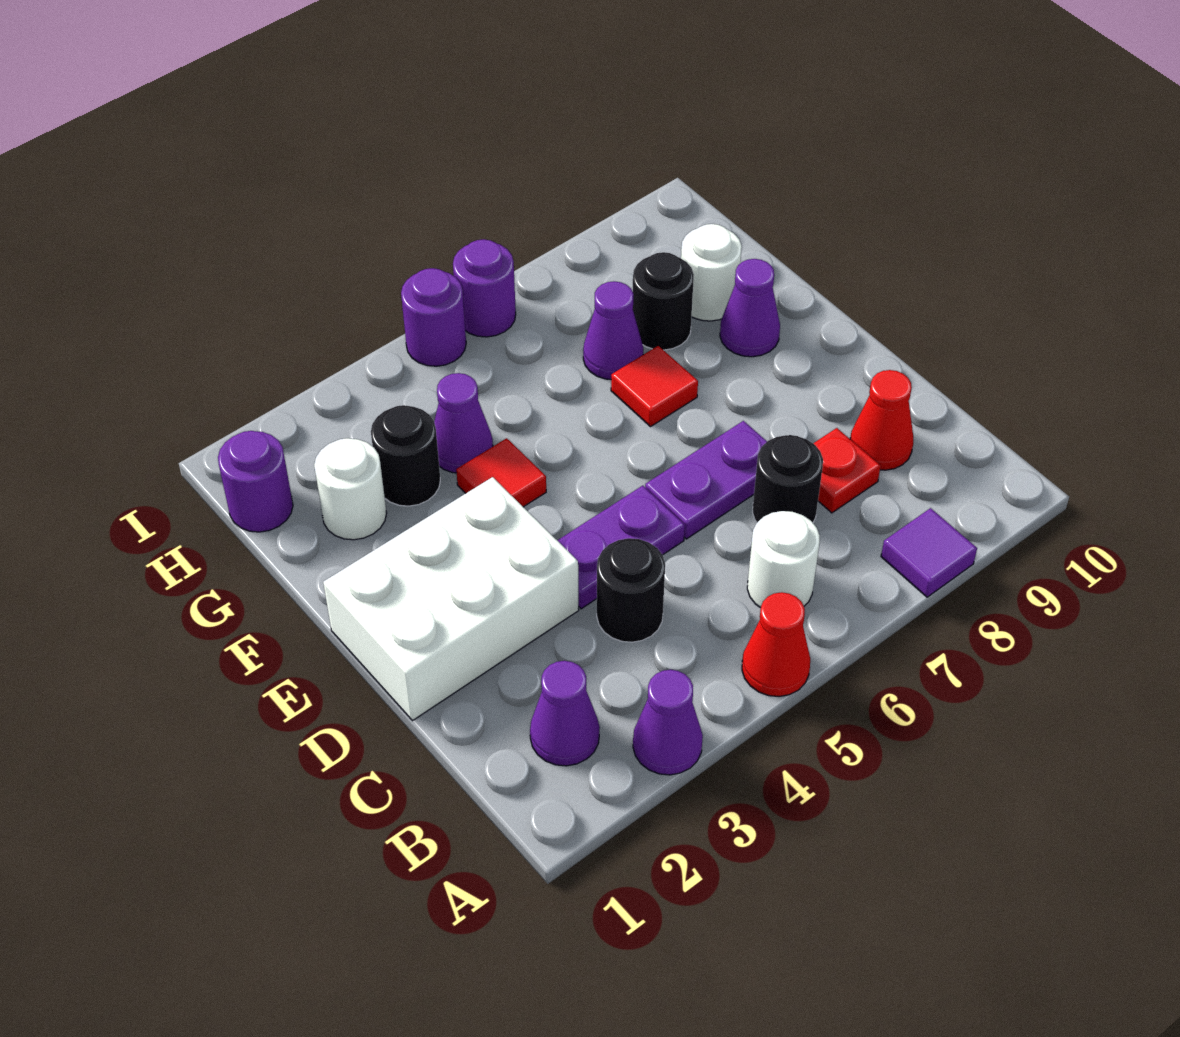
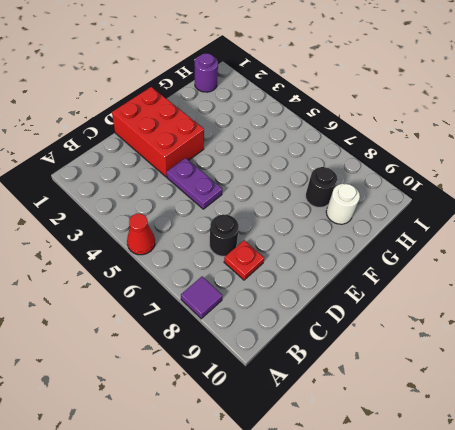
red brick D1:E3 level 1 -> white brick D1:E3 level 1
none -> purple cone A3 level 1
none -> purple cone B2 level 1
none -> white round brick B6 level 1

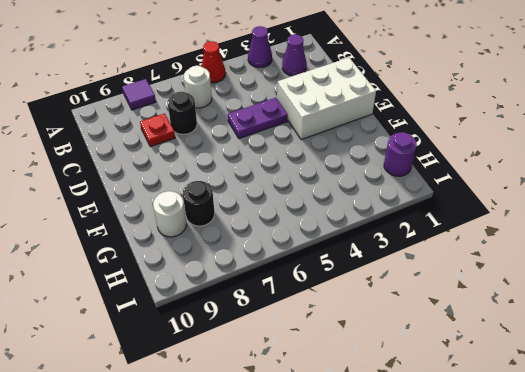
none -> black round brick C4 level 1
none -> red cone C9 level 1
none -> purple plate D6:D7 level 1

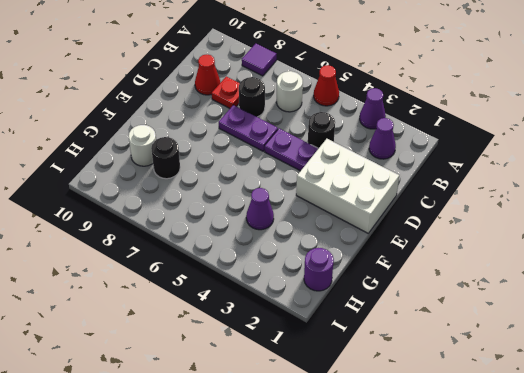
none -> red tile F4 level 1
none -> red tile F7 level 1
none -> purple cone F9 level 1

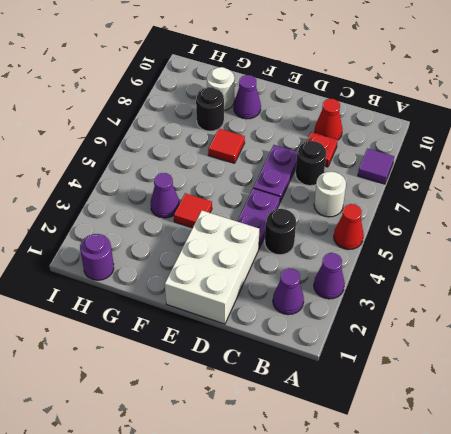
none -> white round brick G2 level 1
none -> black round brick G3 level 1
none -> purple cone G7 level 1

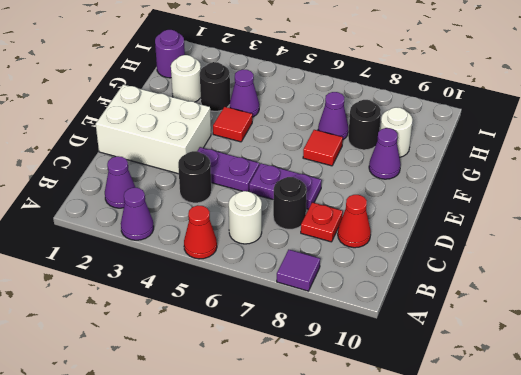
none -> purple round brick I5 level 1
none -> purple round brick I6 level 1

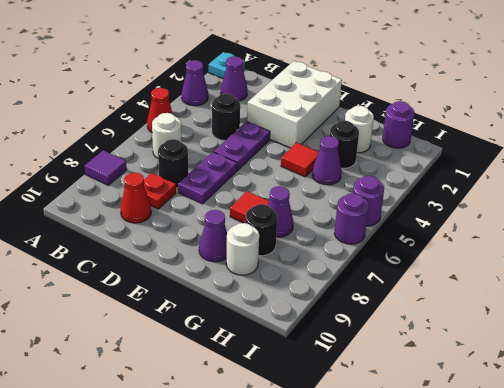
cyan plate A1 level 1 -> none

